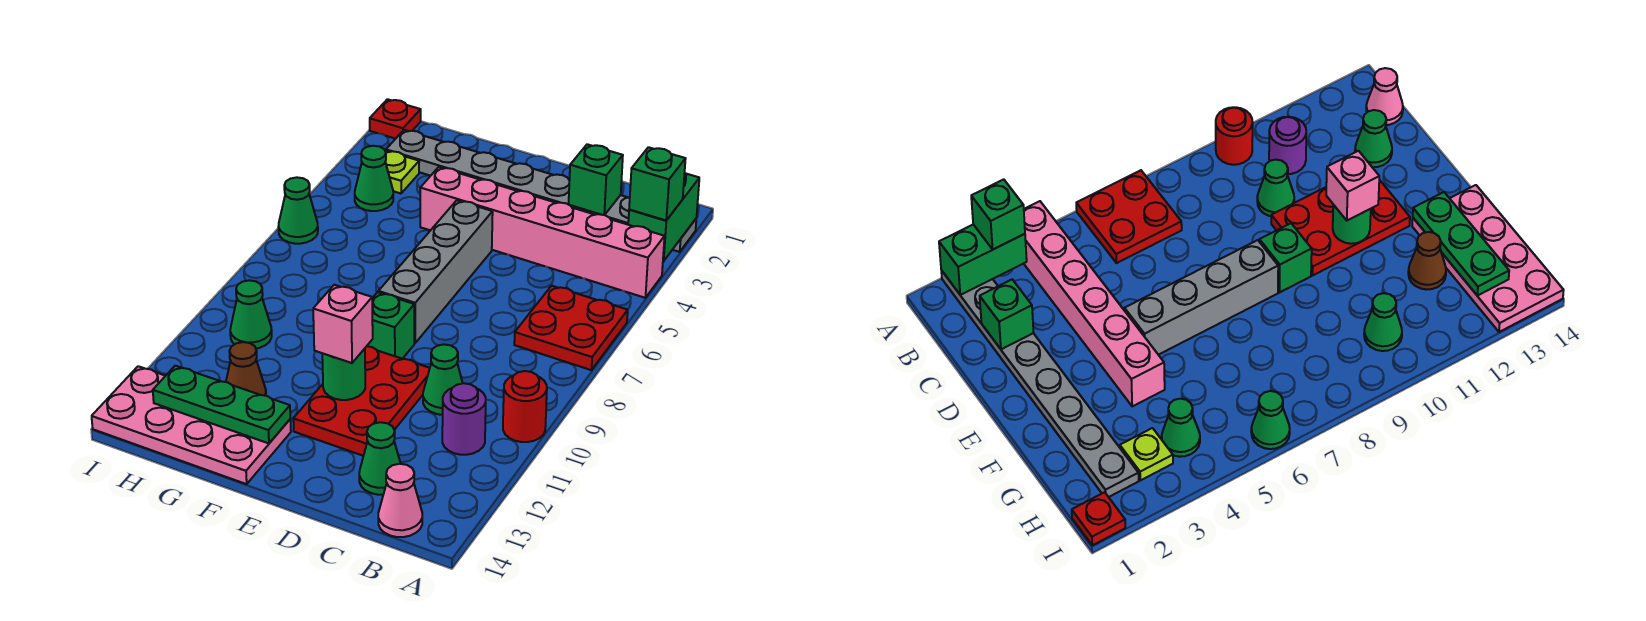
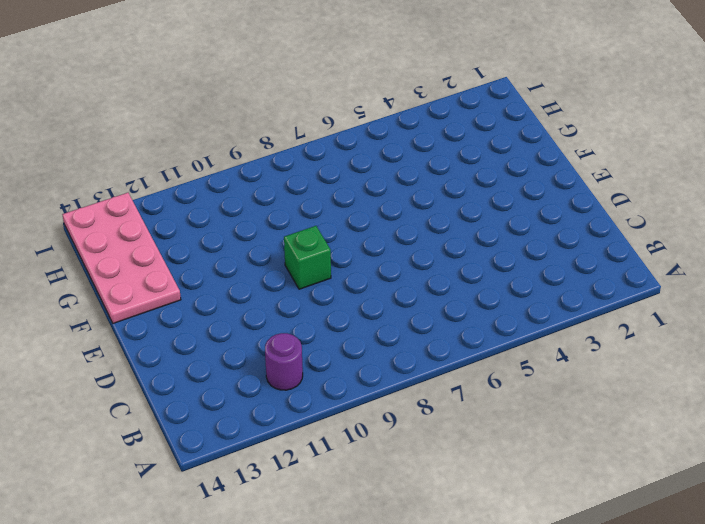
none -> grey plate A2:H2 level 1
none -> pink brick A4:F4 level 1
none -> red plate A6:B7 level 1

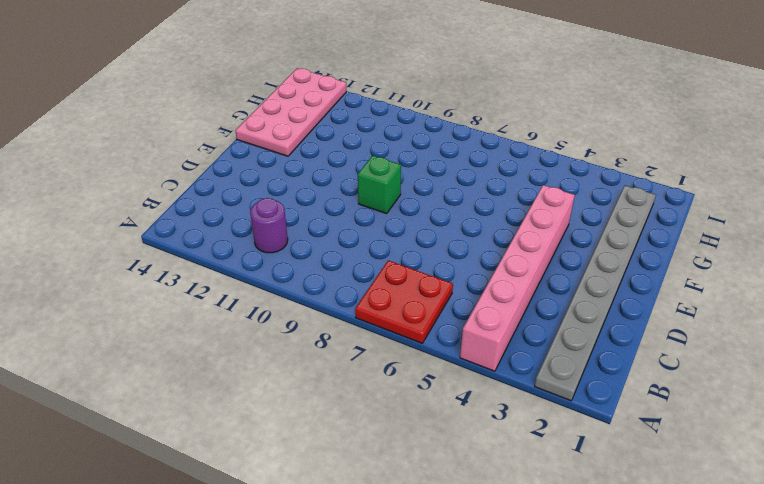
none -> red round brick A10 level 1
none -> pink cone B14 level 1
none -> green cone C10 level 1

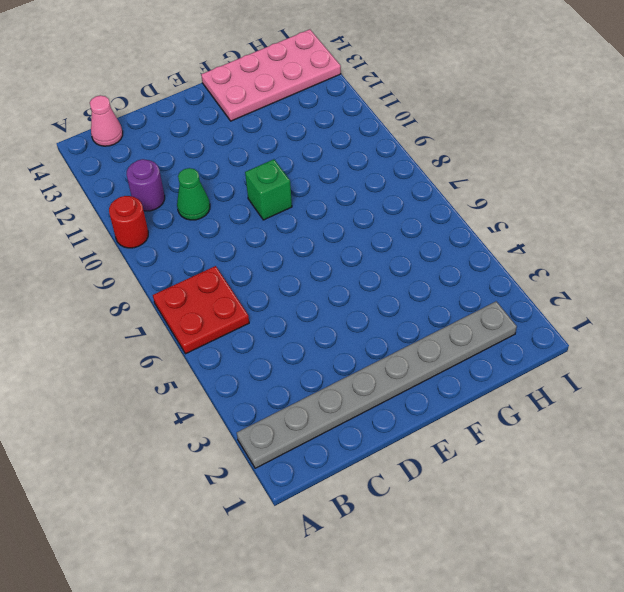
none -> pink brick A4:F4 level 1
none -> green cone C13 level 1
none -> red plate D10:E12 level 1

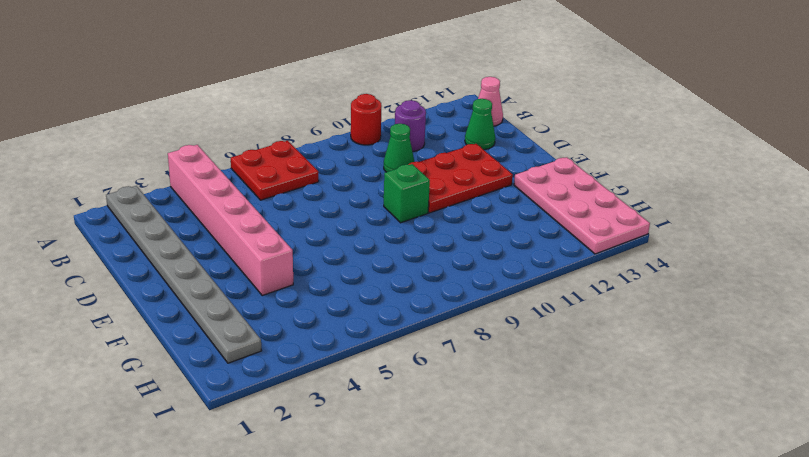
none -> grey brick E5:E8 level 1
none -> brown cone G12 level 1
none -> lime plate H3 level 1

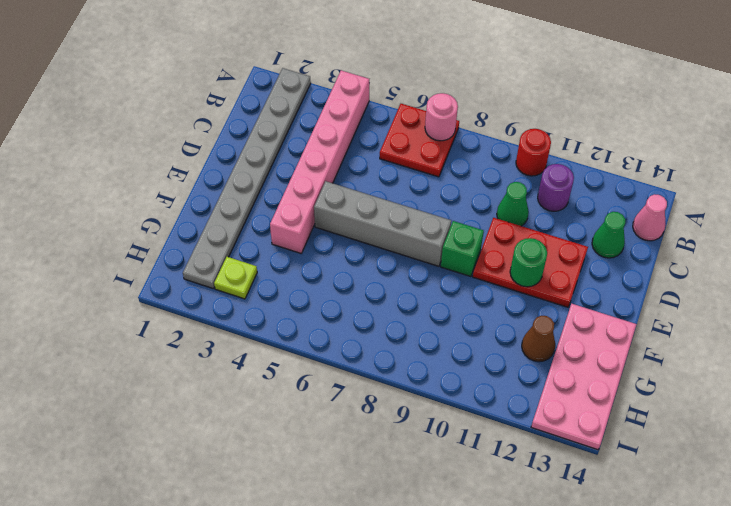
pink round brick A7 level 2 -> none
none -> green cone H4 level 1
none -> green cone H10 level 1
none -> red plate I1 level 1

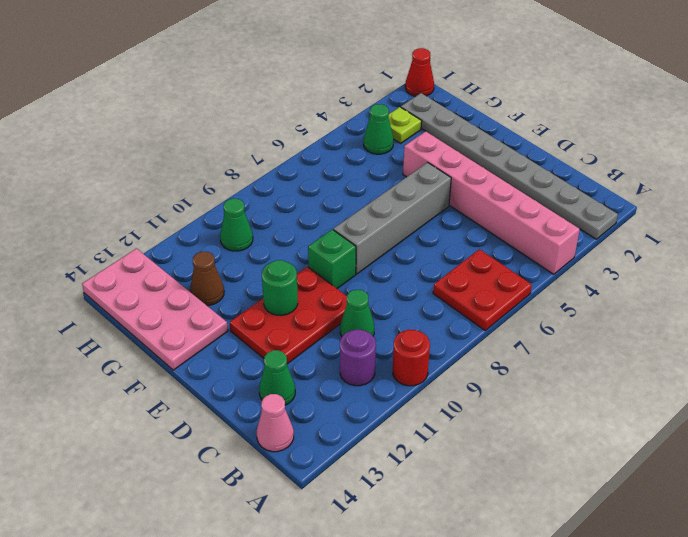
red cone I1 level 1 -> red plate I1 level 1
none -> green cone I6 level 1
none -> green brick A2:A3 level 2
none -> green brick C2 level 2

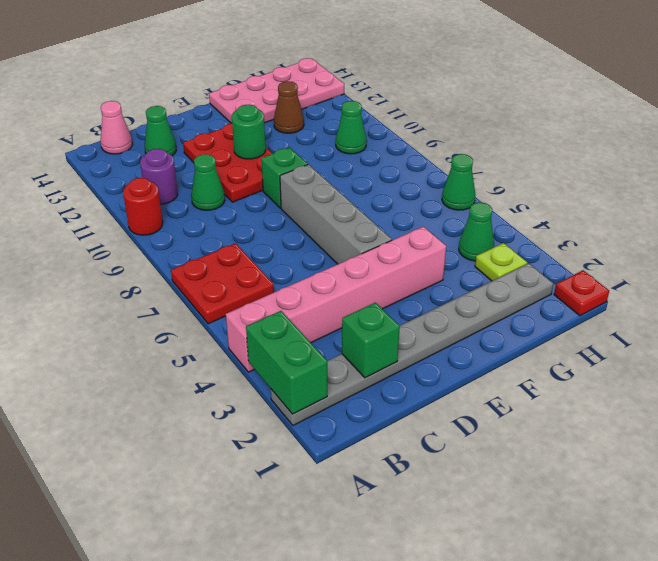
none -> green plate F13:H13 level 2
none -> green brick A3 level 3
none -> pink brick E11 level 3

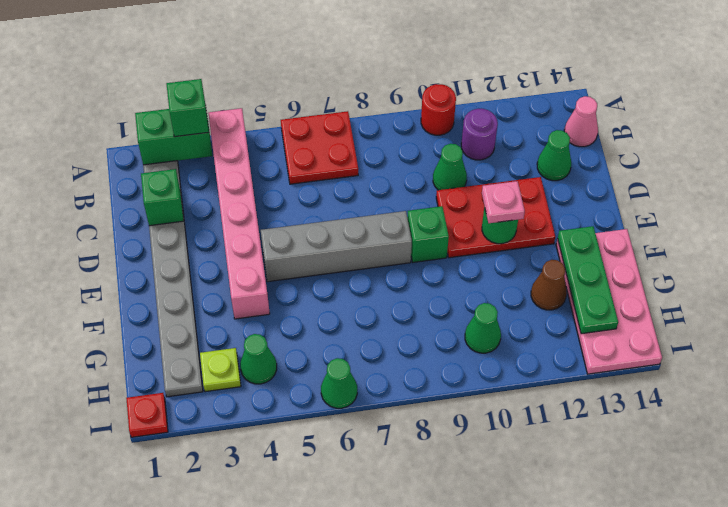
pink plate E11 level 3 -> pink brick E11 level 3

